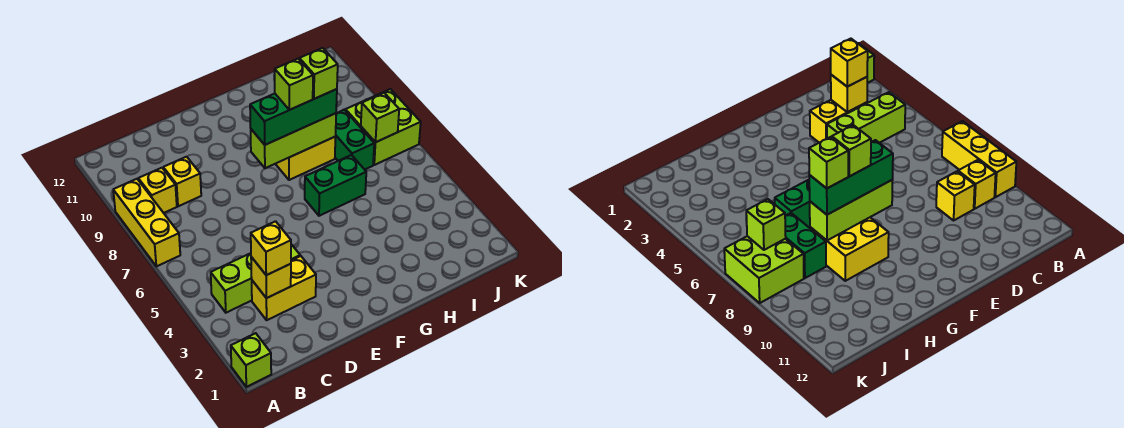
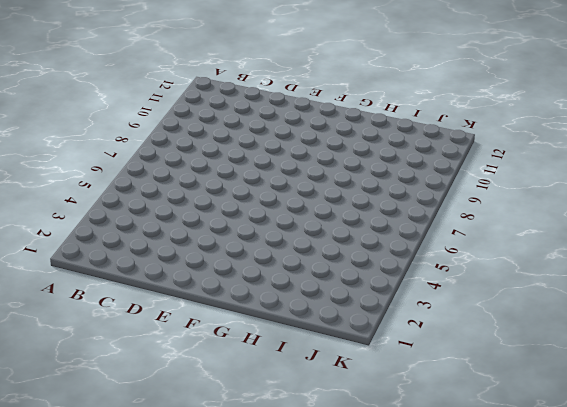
none -> lime brick A1 level 1
none -> yellow brick A7:A9 level 1
none -> lime brick B4:D4 level 1

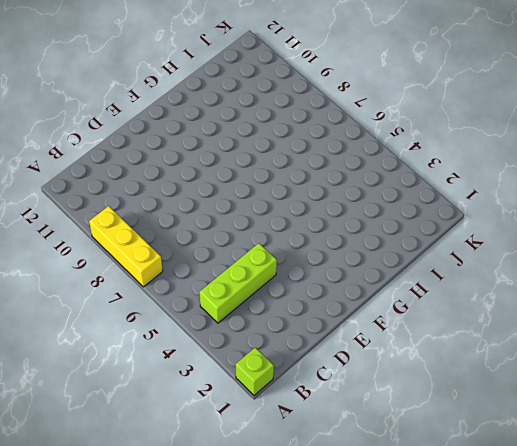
none -> yellow brick B9 level 1
none -> yellow brick C3:D3 level 1
none -> yellow brick C9 level 1

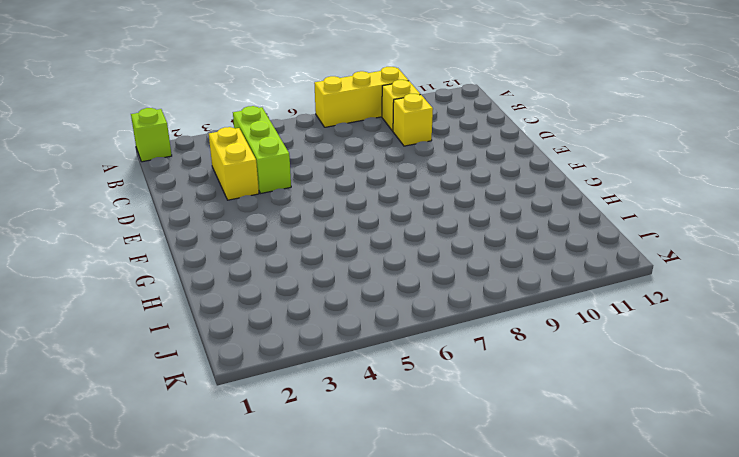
none -> green brick G6:H6 level 1
none -> yellow brick G8:H9 level 1
none -> green brick I7:I8 level 1

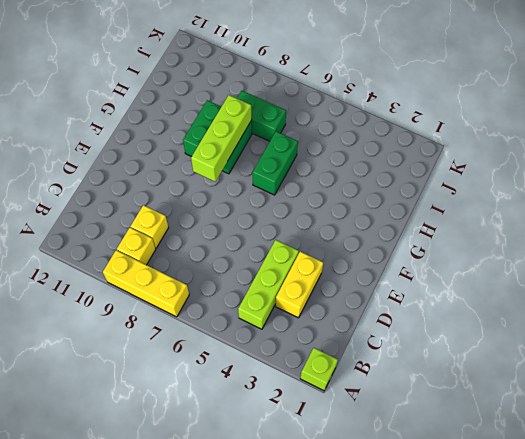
green brick G8:H9 level 1 -> yellow brick G8:H9 level 1
none -> lime brick J7:K8 level 1
none -> yellow brick C3 level 2
none -> lime brick J7 level 2

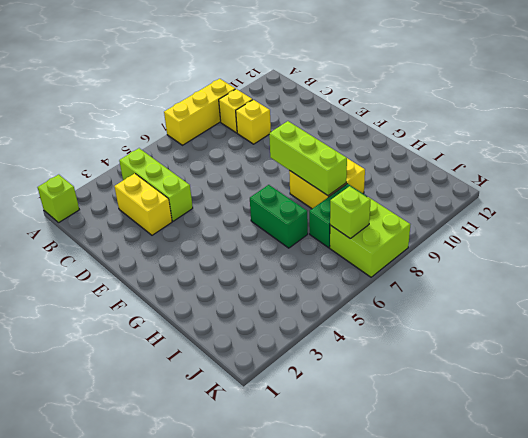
none -> yellow brick C3 level 2
none -> yellow brick C3 level 3
none -> green brick F8:H8 level 3

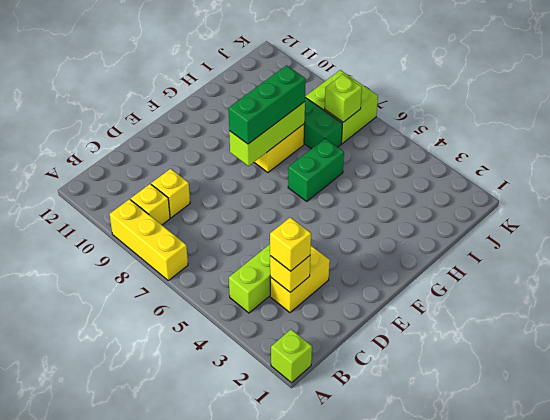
none -> lime brick G8 level 4
none -> lime brick H8 level 4

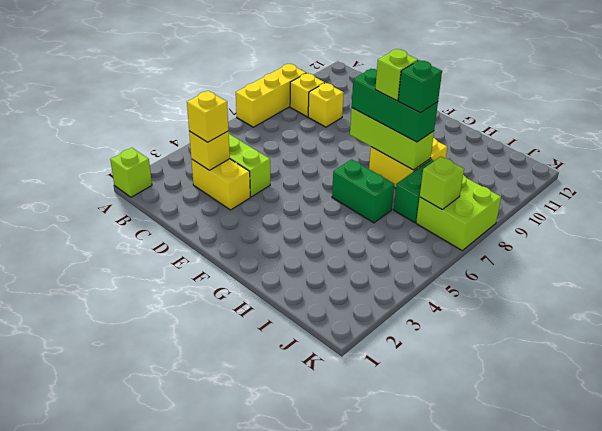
green brick H8 level 4 -> lime brick H8 level 4

